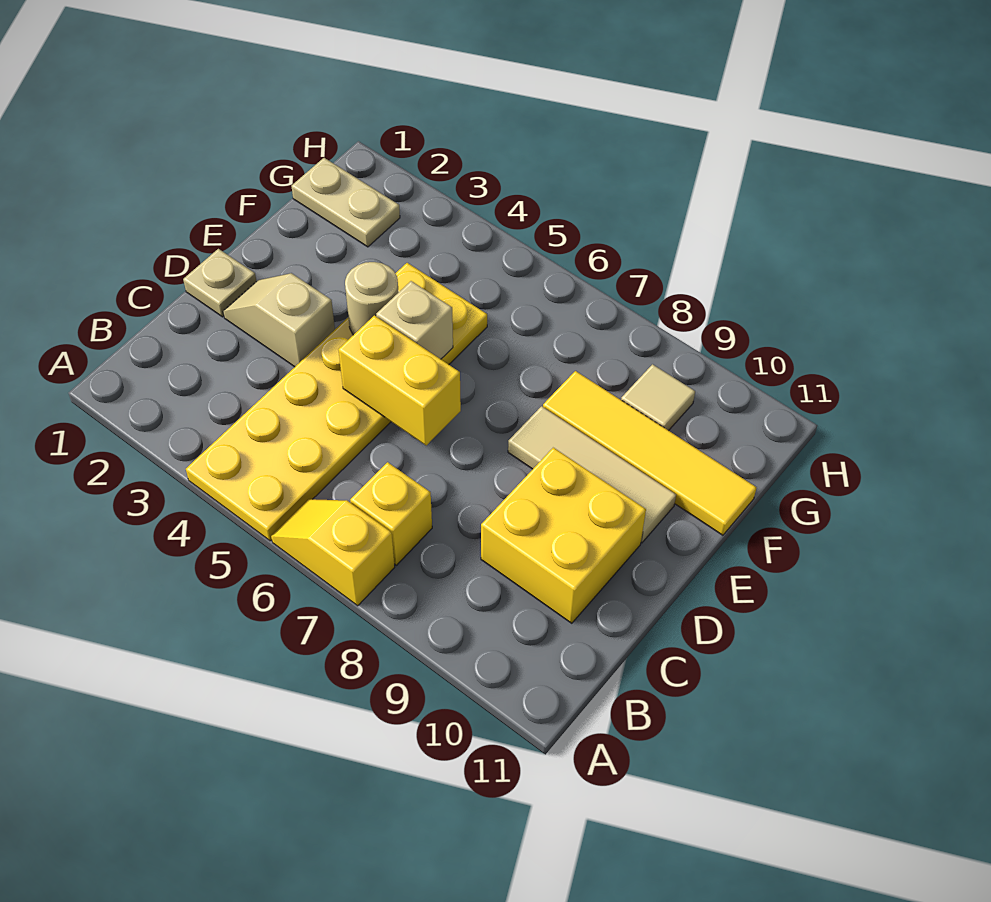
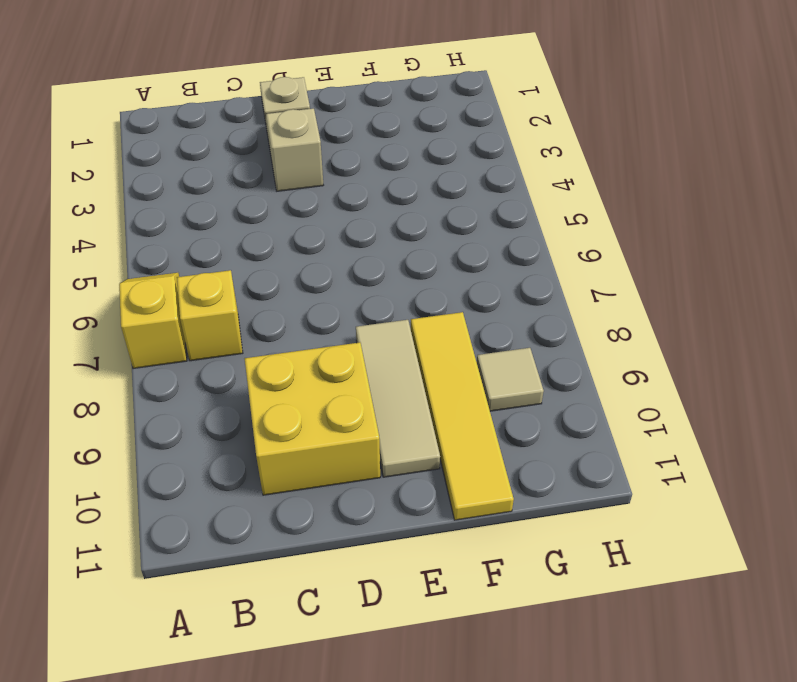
none -> yellow plate A4:F5 level 1
none -> tan plate G1:G2 level 1
none -> yellow brick D5:D6 level 2

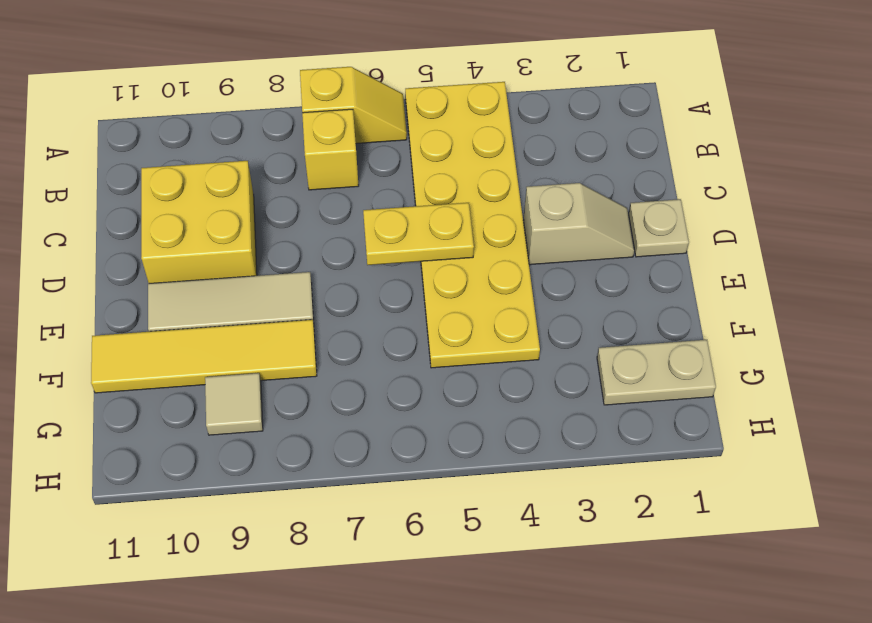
yellow plate D5:D6 level 2 -> yellow brick D5:D6 level 2
none -> tan round brick E4 level 2
none -> tan brick E5 level 2

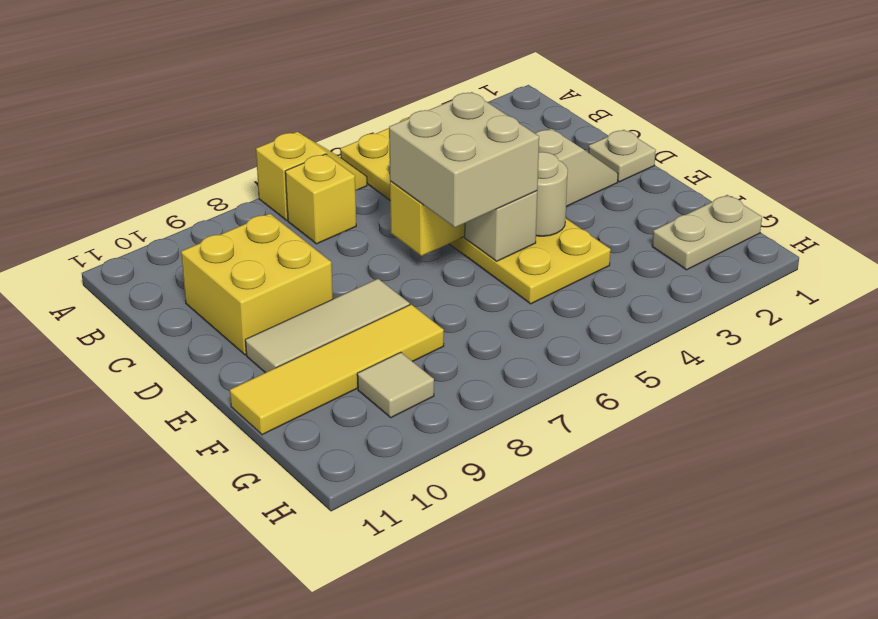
tan brick D5:E6 level 3 -> none

